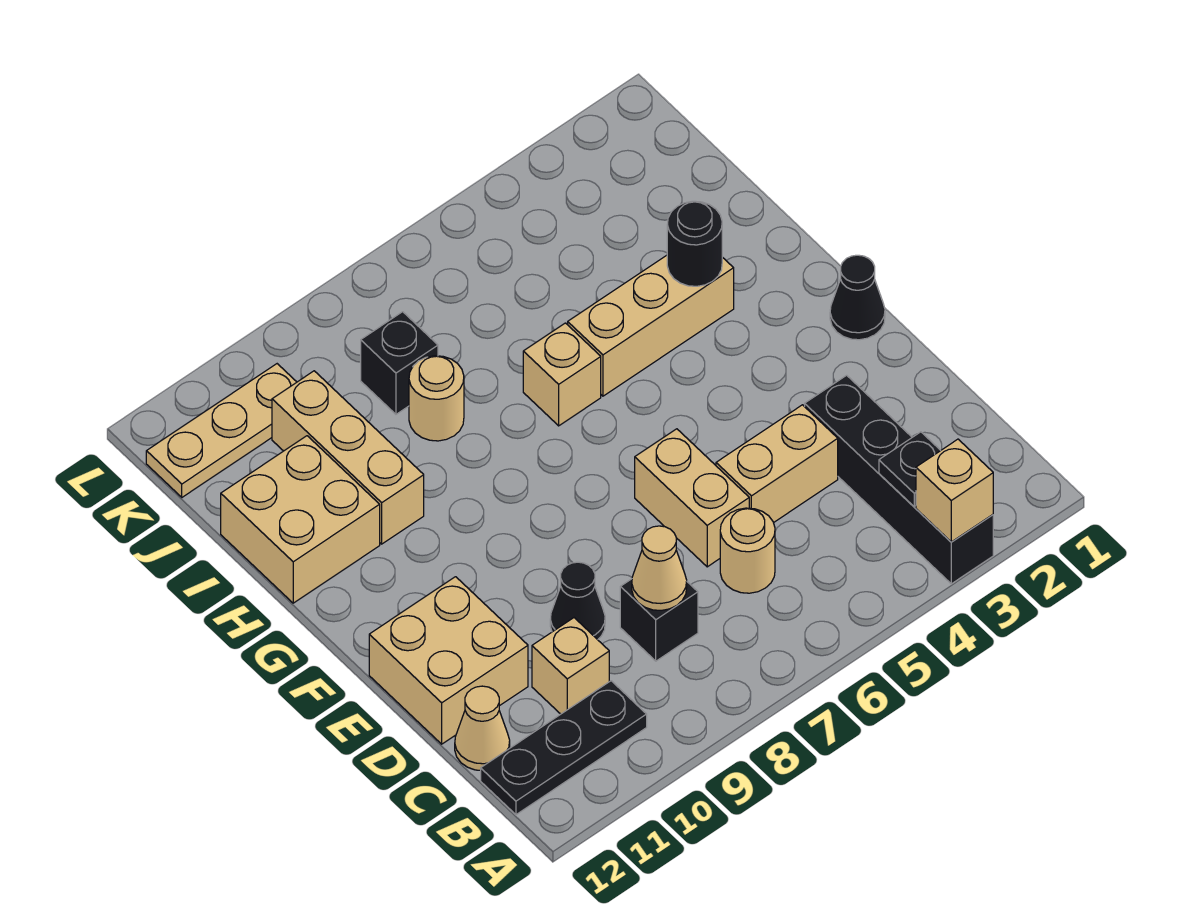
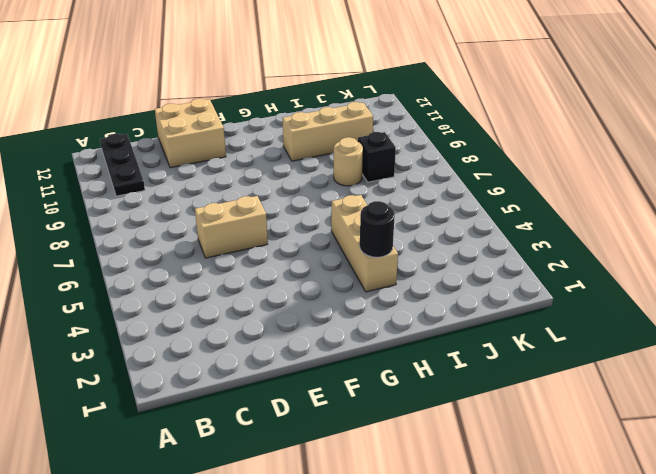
none -> black brick A3:D3 level 1
none -> tan round brick C6 level 1
none -> black brick C8 level 1

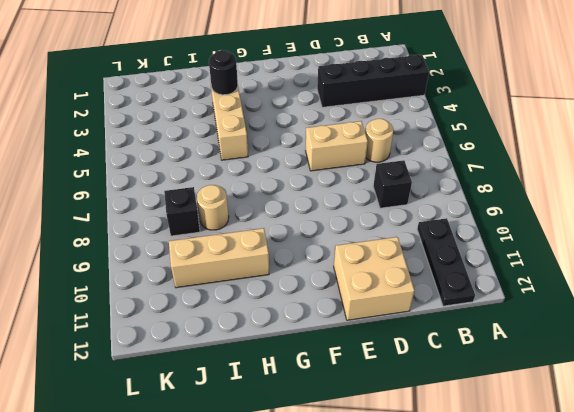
none -> tan brick C10 level 1
none -> tan cone C12 level 1
none -> tan brick D4:D5 level 1

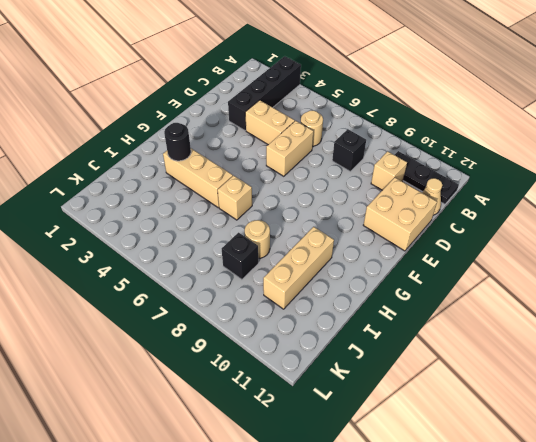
none -> black cone D9 level 1
none -> black cone F1 level 1
none -> tan brick H11:I12 level 1

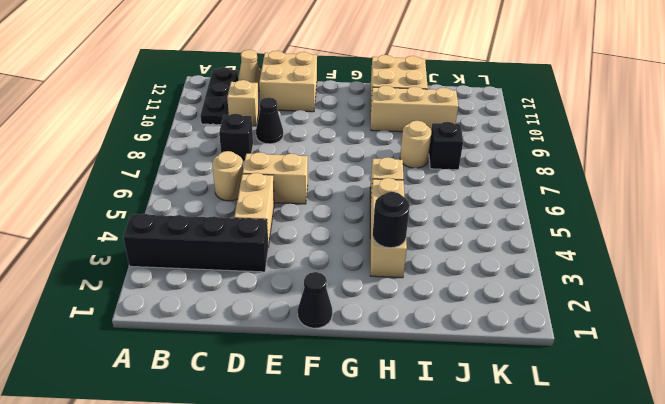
none -> tan plate K10:K12 level 1
none -> tan brick A3 level 2
none -> black plate B3 level 2

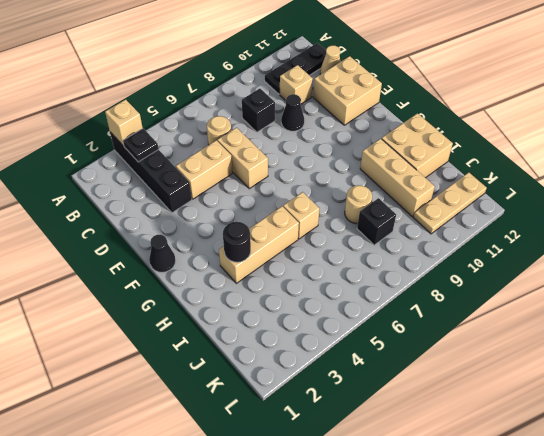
none -> tan cone C8 level 2

